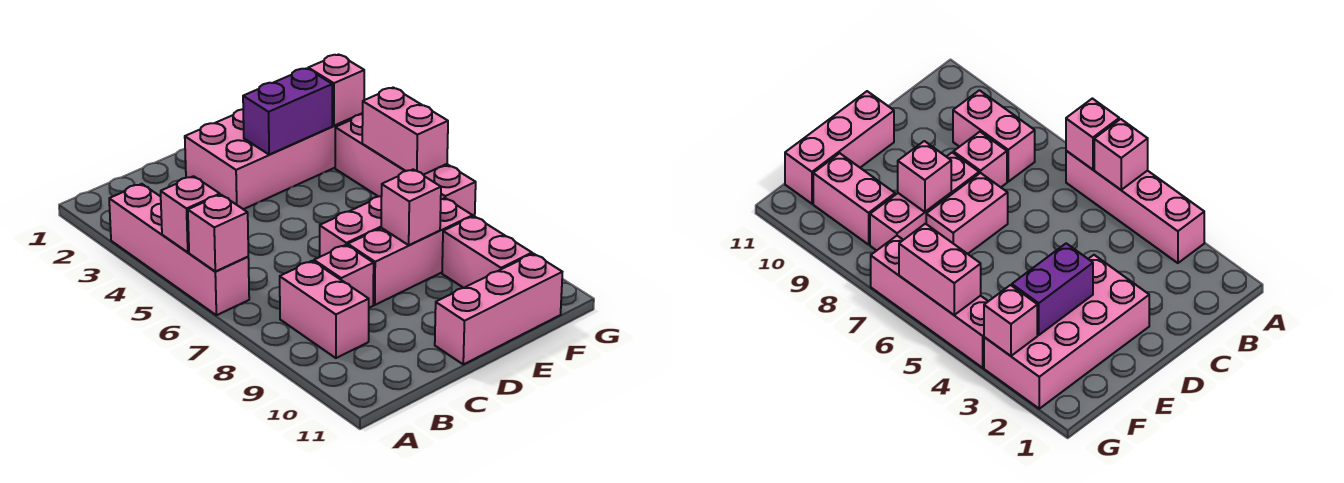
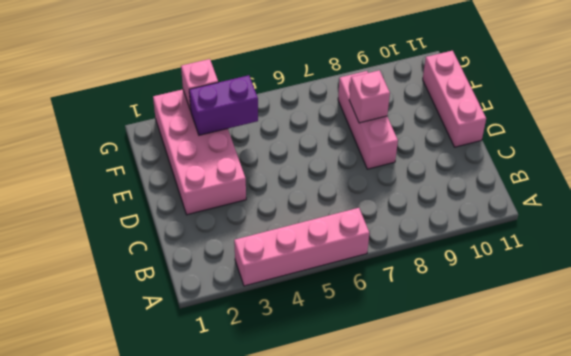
purple brick F3:F4 level 2 -> purple brick E3:F3 level 2
none -> pink brick B8:B9 level 1
none -> pink brick C8 level 1
none -> pink brick D7:E7 level 1

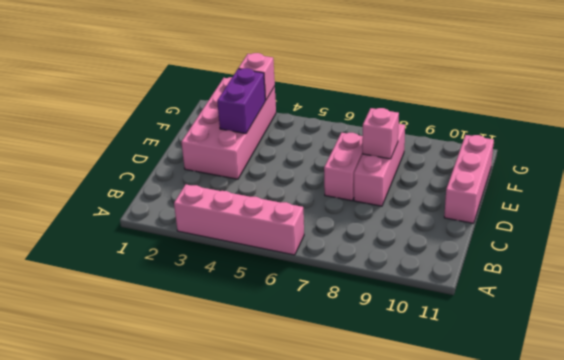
none -> pink brick B8:B9 level 1
none -> pink brick C8 level 1
none -> pink brick F9:F10 level 1

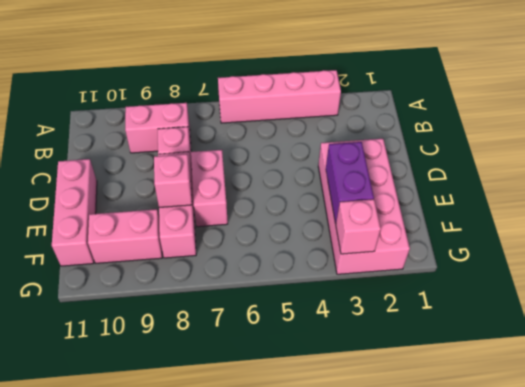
none -> pink brick G4:G7 level 1
none -> pink brick A5 level 2
none -> pink brick A6 level 2

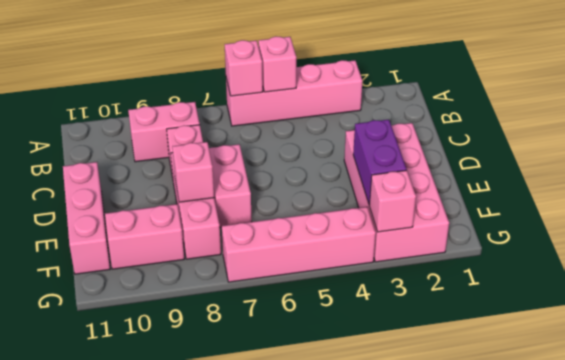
none -> pink brick G5:G6 level 2

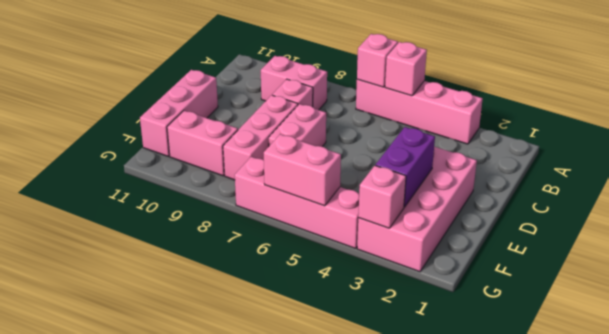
none -> pink brick E8 level 2

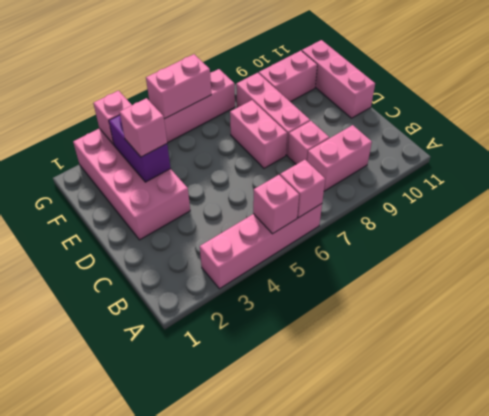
pink brick E3 level 3 -> pink brick E8 level 2

